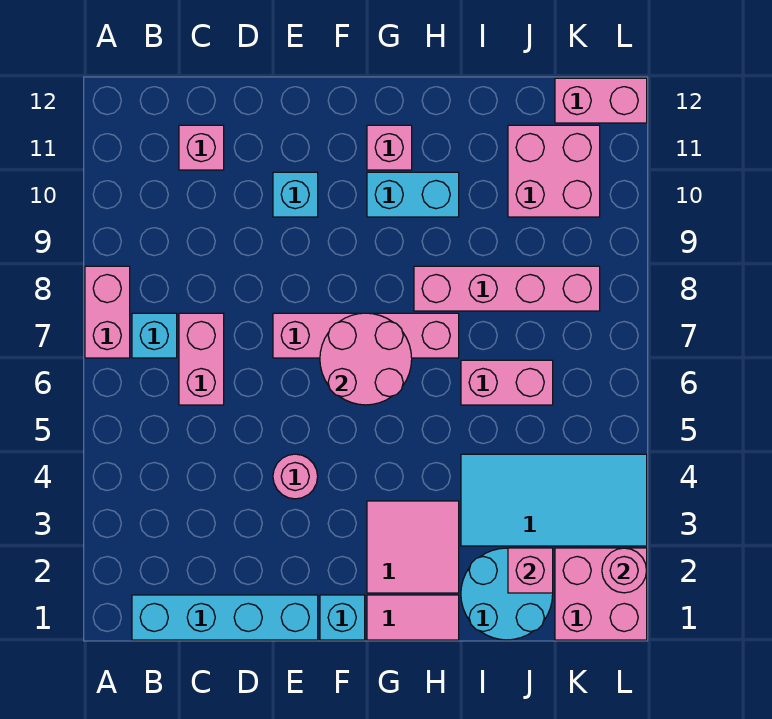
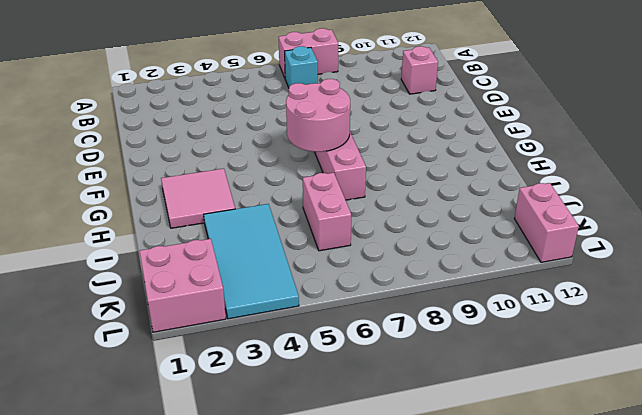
none -> cyan brick B1:E1 level 1
none -> pink brick C6:C7 level 1
none -> pink round brick E4 level 1

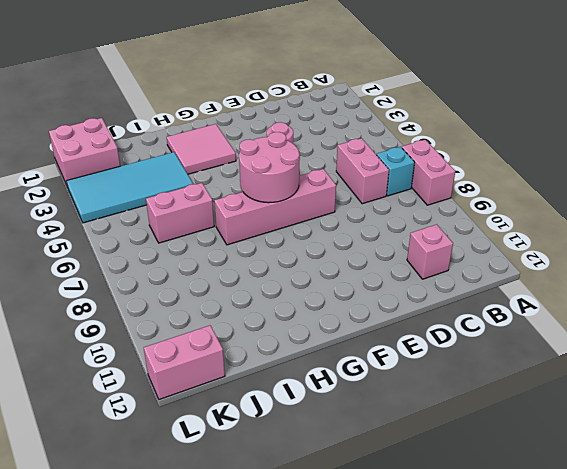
none -> cyan brick B1:E1 level 1
none -> cyan brick E10 level 1
none -> cyan brick F1 level 1

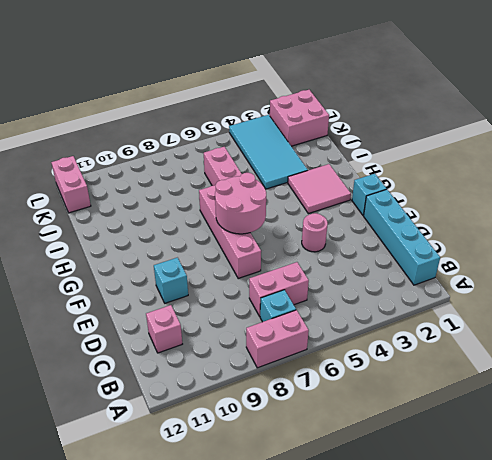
none -> pink tile G1:H1 level 1
none -> cyan brick G10:H10 level 1
none -> pink brick G11 level 1

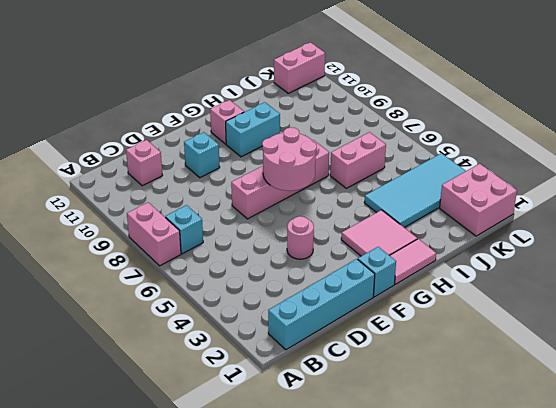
none -> pink brick C6:C7 level 1
none -> pink brick H8:K8 level 1
none -> cyan round brick I1:J2 level 1

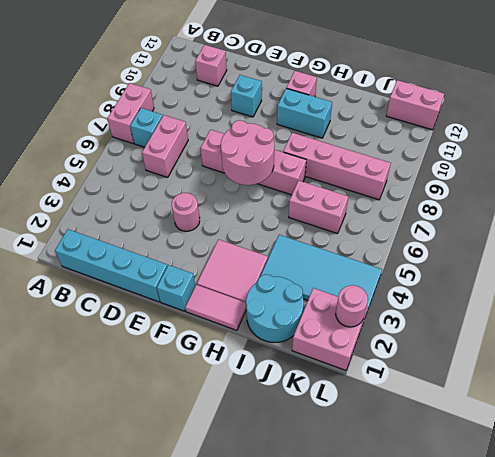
none -> pink brick J10:K11 level 1
none -> pink brick J2 level 2

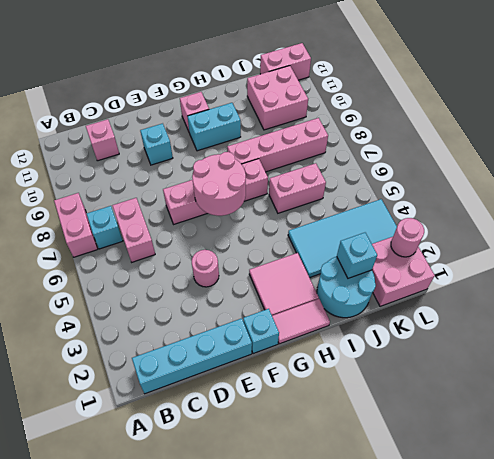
cyan brick J2 level 2 -> pink brick J2 level 2

